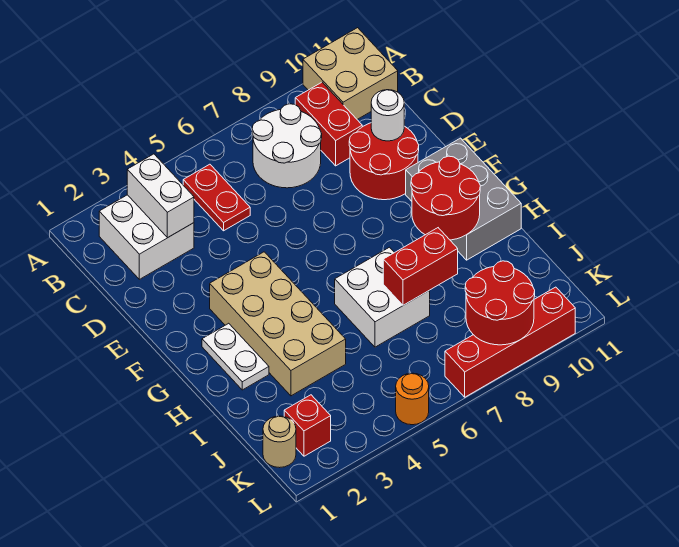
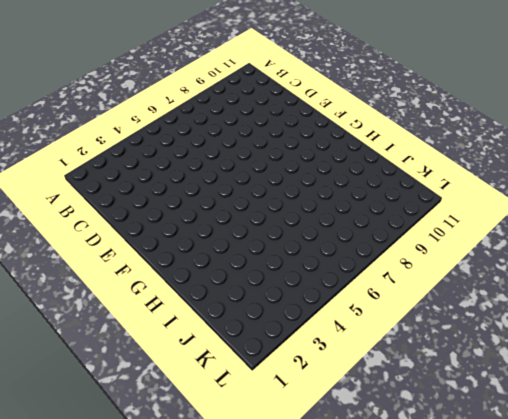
none -> tan brick A10:B11 level 1
none -> white brick B2:C3 level 1
none -> red plate B5:C5 level 1

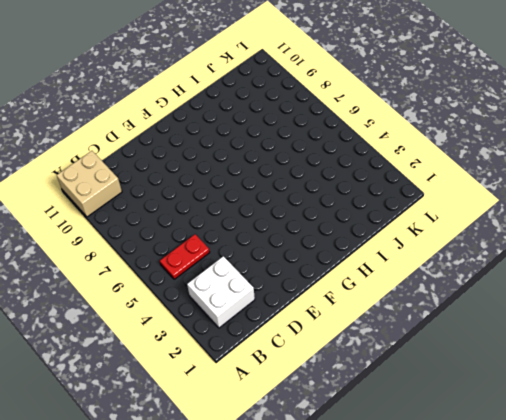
none -> white round brick B7:C8 level 1
none -> red brick B9:C9 level 1
none -> red round brick D9:E10 level 1

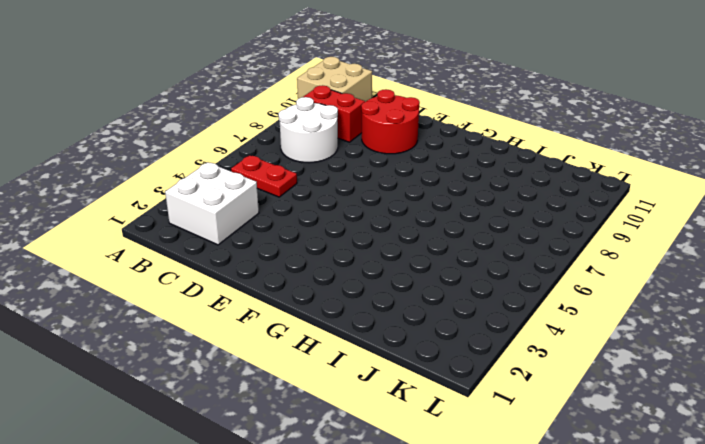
none -> tan brick F3:I4 level 1
none -> grey brick F10:H11 level 1
none -> white plate G2:H2 level 1

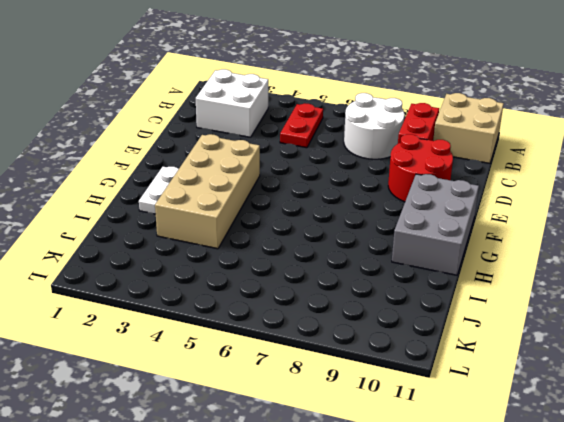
none -> white brick H6:I7 level 1
none -> tan round brick K1 level 1
none -> red brick K2 level 1

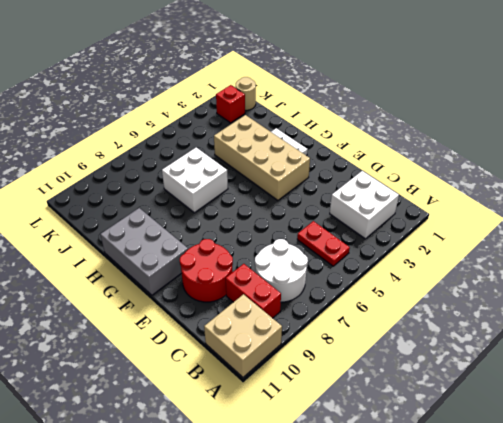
none -> orange round brick L5 level 1
none -> red brick L7:L10 level 1
none -> white brick B3:C3 level 2

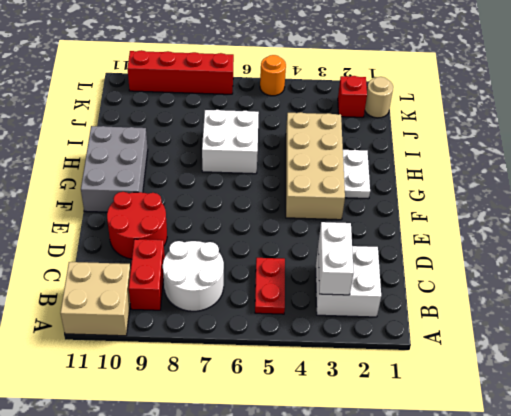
none -> white round brick D10 level 2
none -> red round brick G9:H10 level 2
none -> red brick I7:I8 level 2

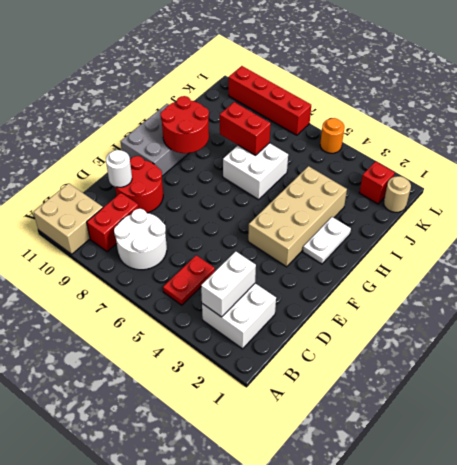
none -> red round brick K8:L9 level 2

